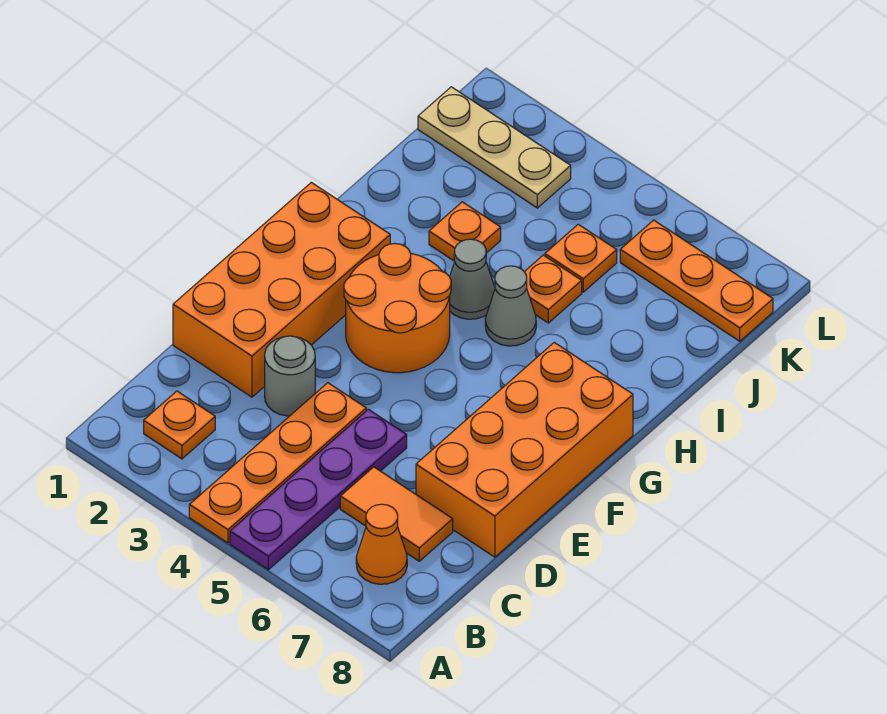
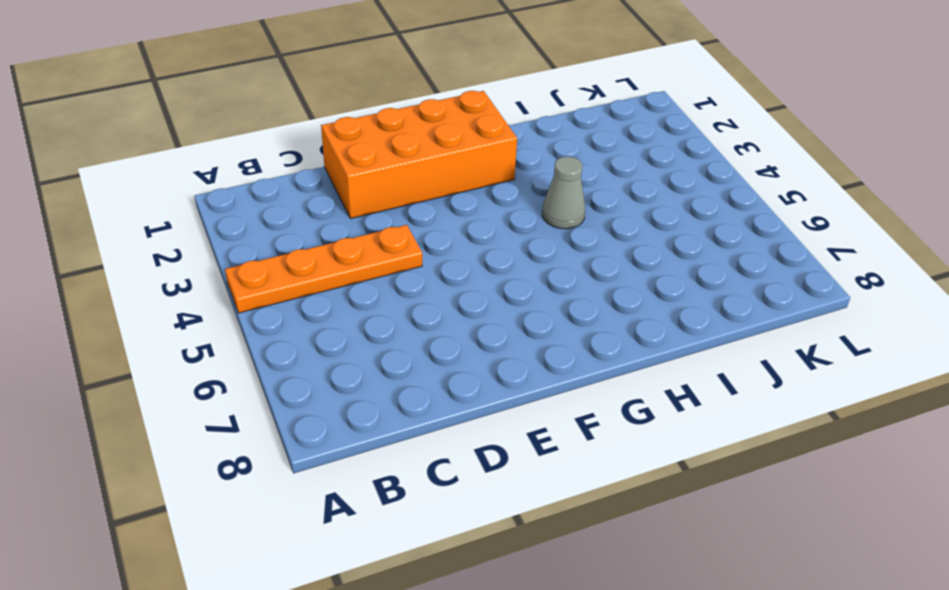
none -> purple plate A5:D5 level 1
none -> orange plate B2 level 1
none -> orange cone B7 level 1

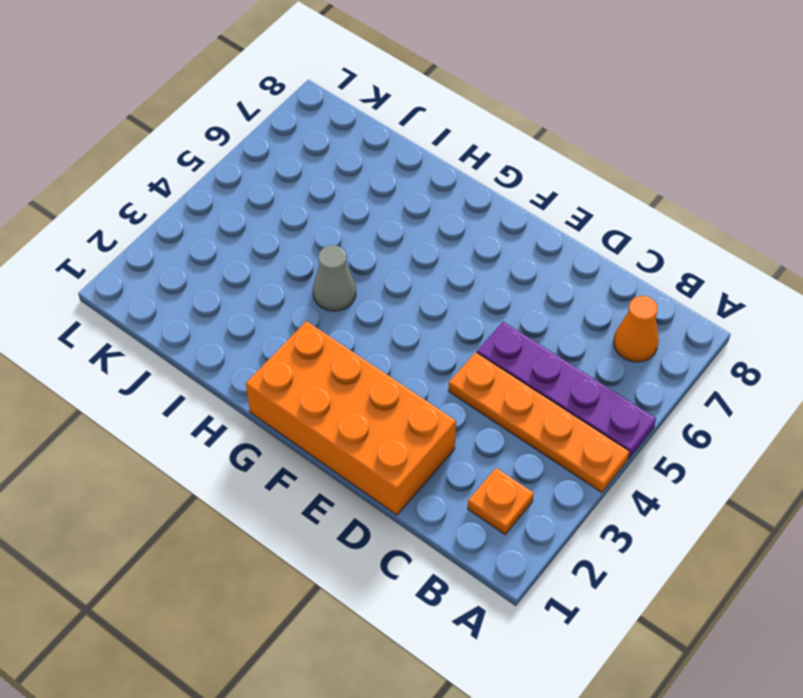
none -> orange tile C6:C7 level 1
none -> grey round brick D3 level 1
none -> orange brick D7:G8 level 1

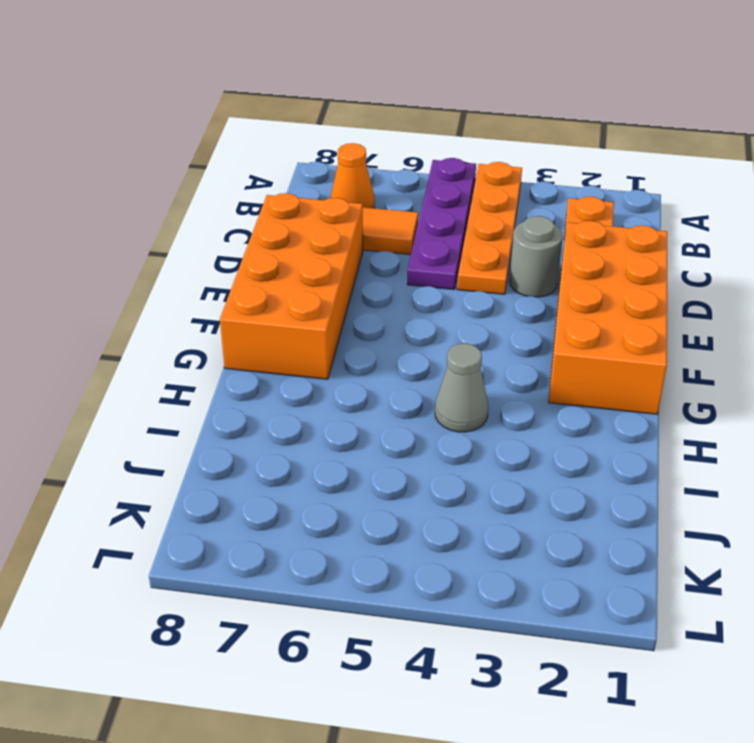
none -> orange round brick F3:G4 level 1
none -> grey cone H5 level 1
none -> orange plate I3 level 1

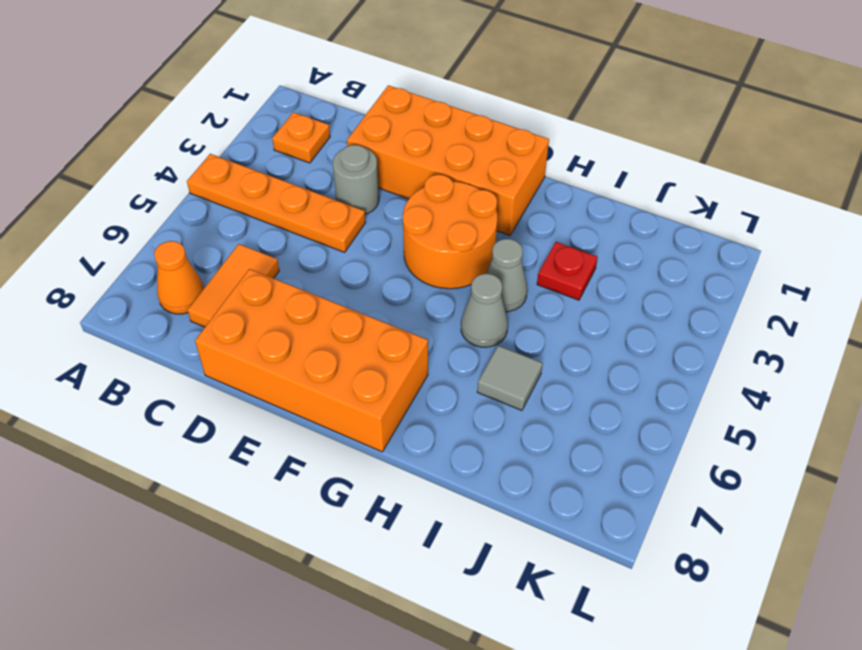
red plate I3 level 1 -> orange plate I3 level 1
grey tile I6 level 1 -> none
none -> purple plate A5:D5 level 1
none -> orange plate I5 level 1
none -> orange plate J5 level 1

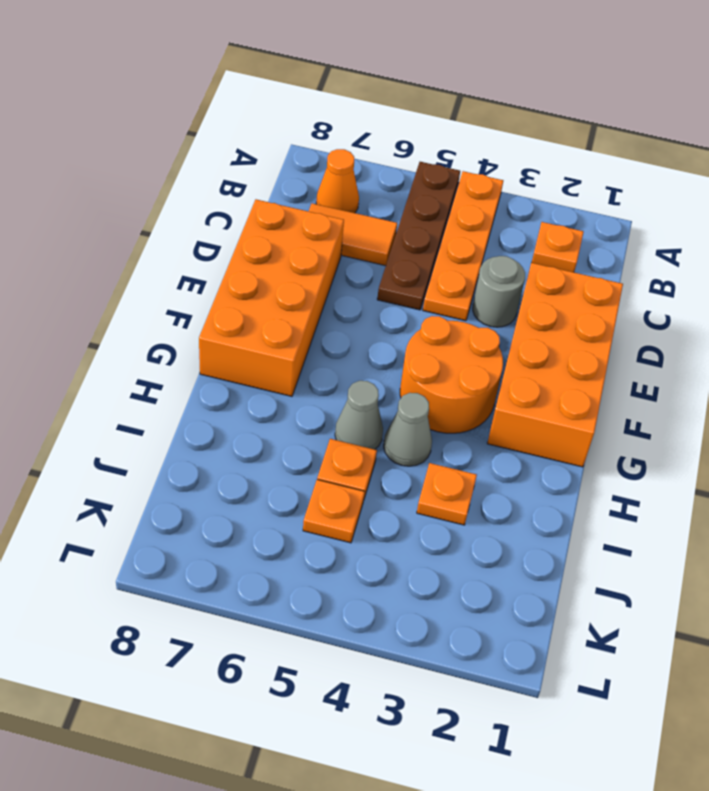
brown plate A5:D5 level 1 -> purple plate A5:D5 level 1
none -> tan plate K1:K3 level 1
none -> orange plate K6:K8 level 1

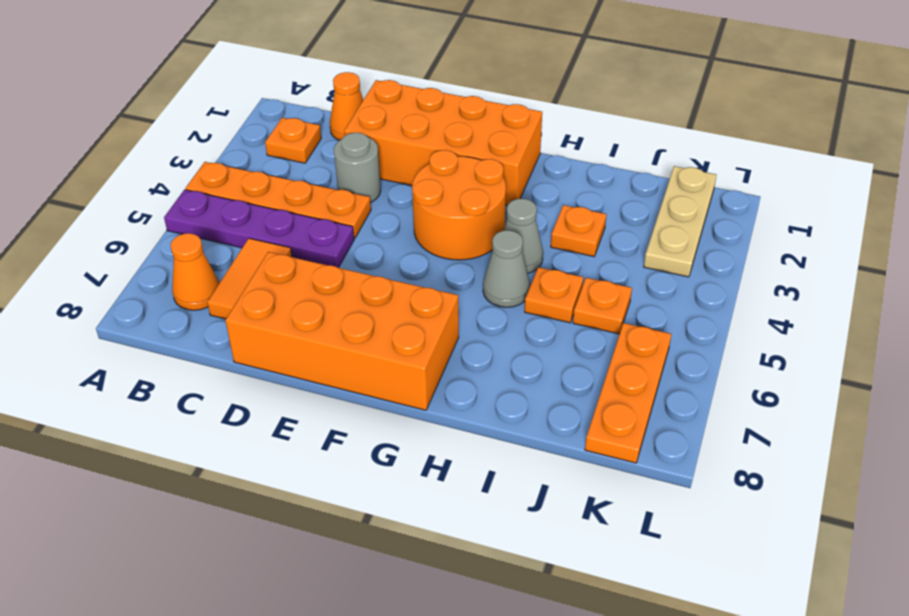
orange cone C1 level 1 -> none

